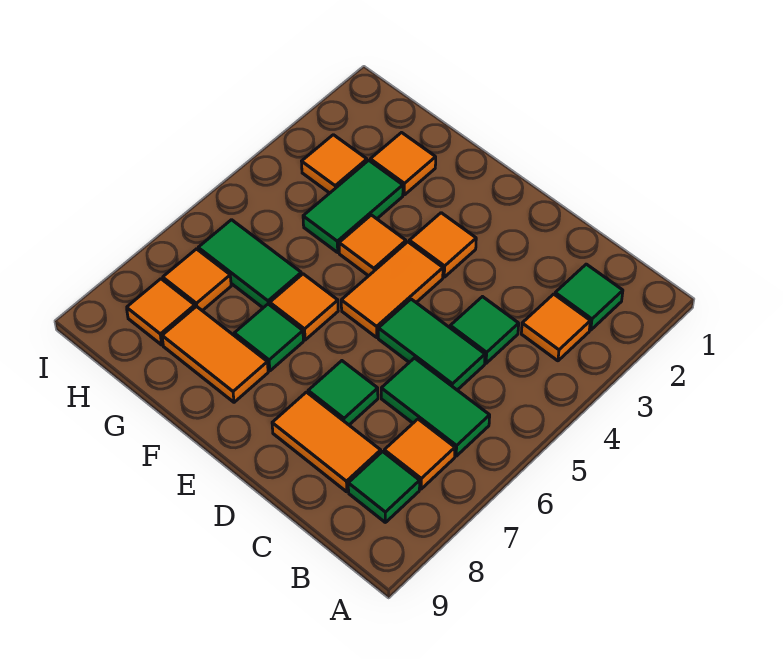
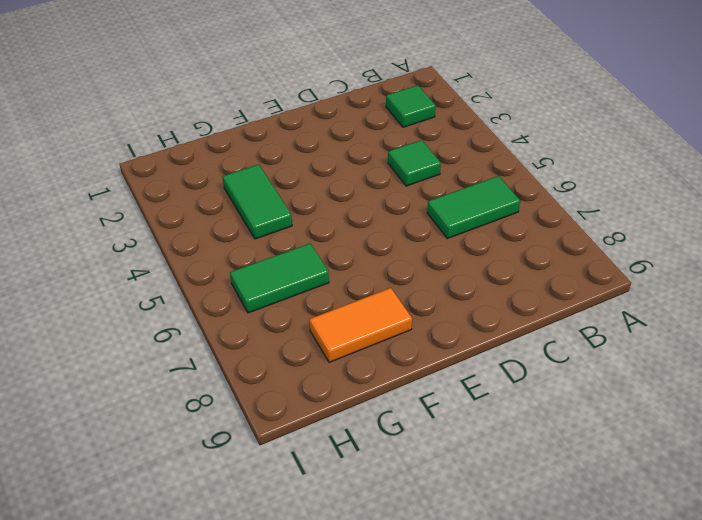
none -> orange tile B3 level 1
none -> orange tile B7 level 1
none -> green tile B8 level 1

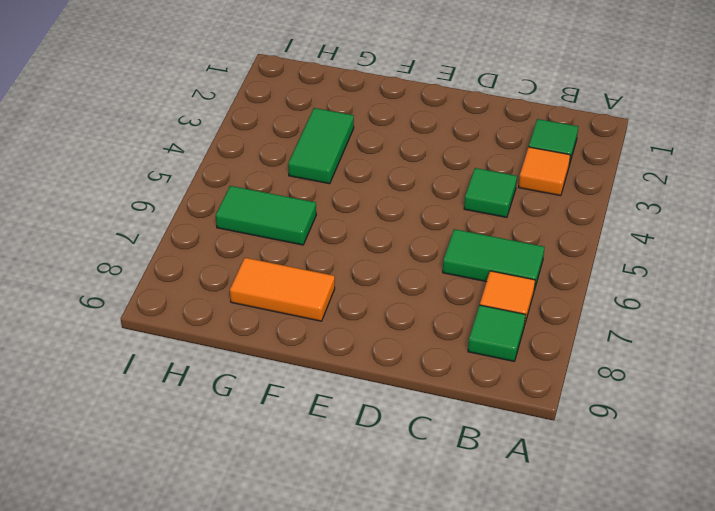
none -> green tile C5:D5 level 1
none -> orange tile C8:D8 level 1
none -> green tile D7 level 1

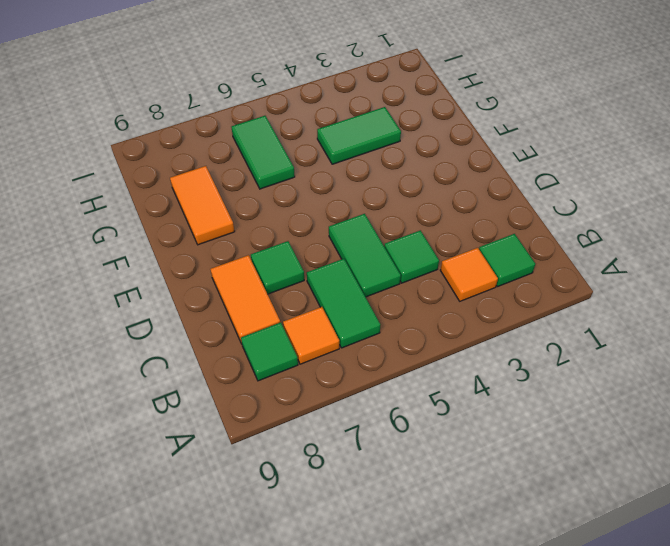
none -> orange tile E3 level 1
none -> orange tile E4:E5 level 1
none -> orange tile F4 level 1

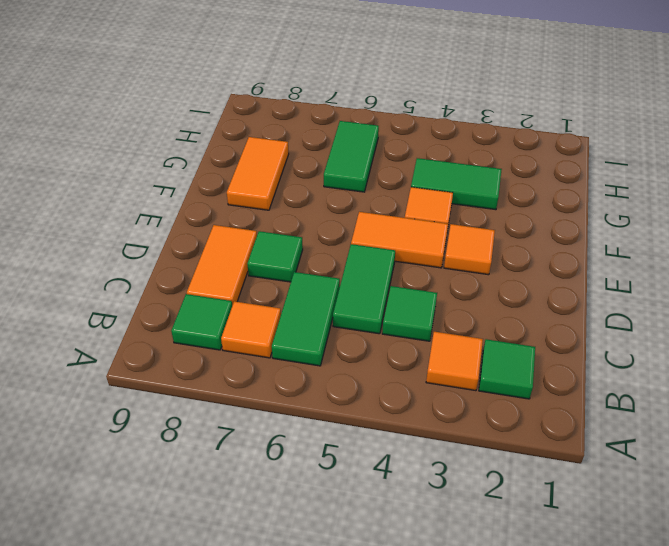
none -> orange tile F6 level 1
none -> green tile F7 level 1
none -> orange tile G2 level 1

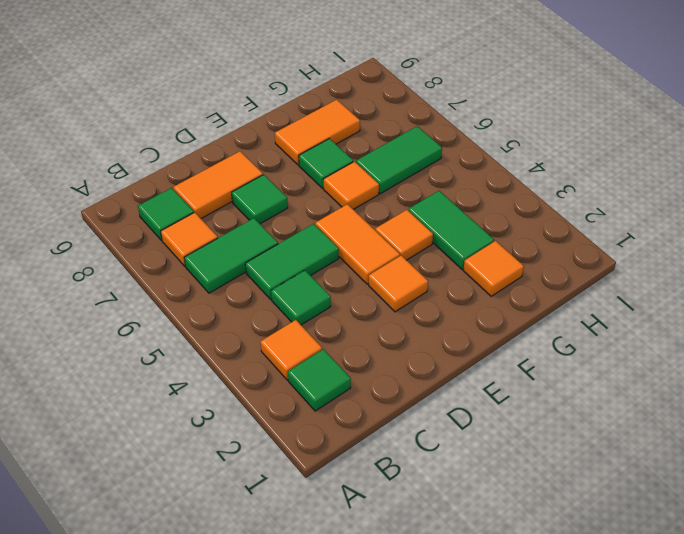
none -> orange tile H3 level 1
none -> orange tile H7 level 1
none -> orange tile H8 level 1

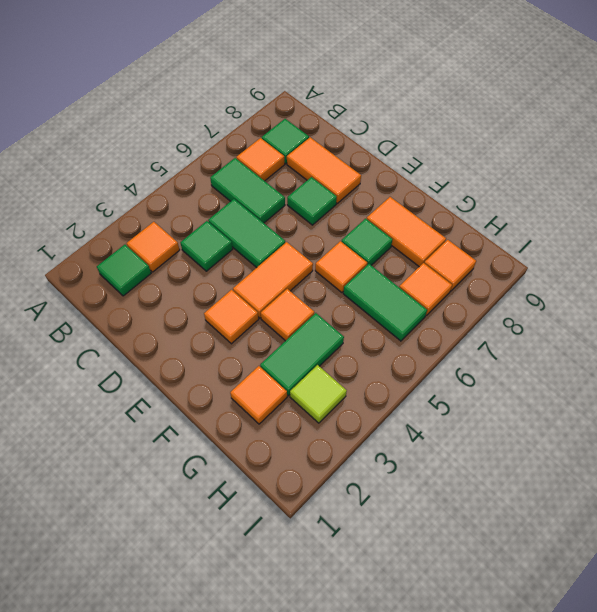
lime tile H3 level 1 -> orange tile H3 level 1

